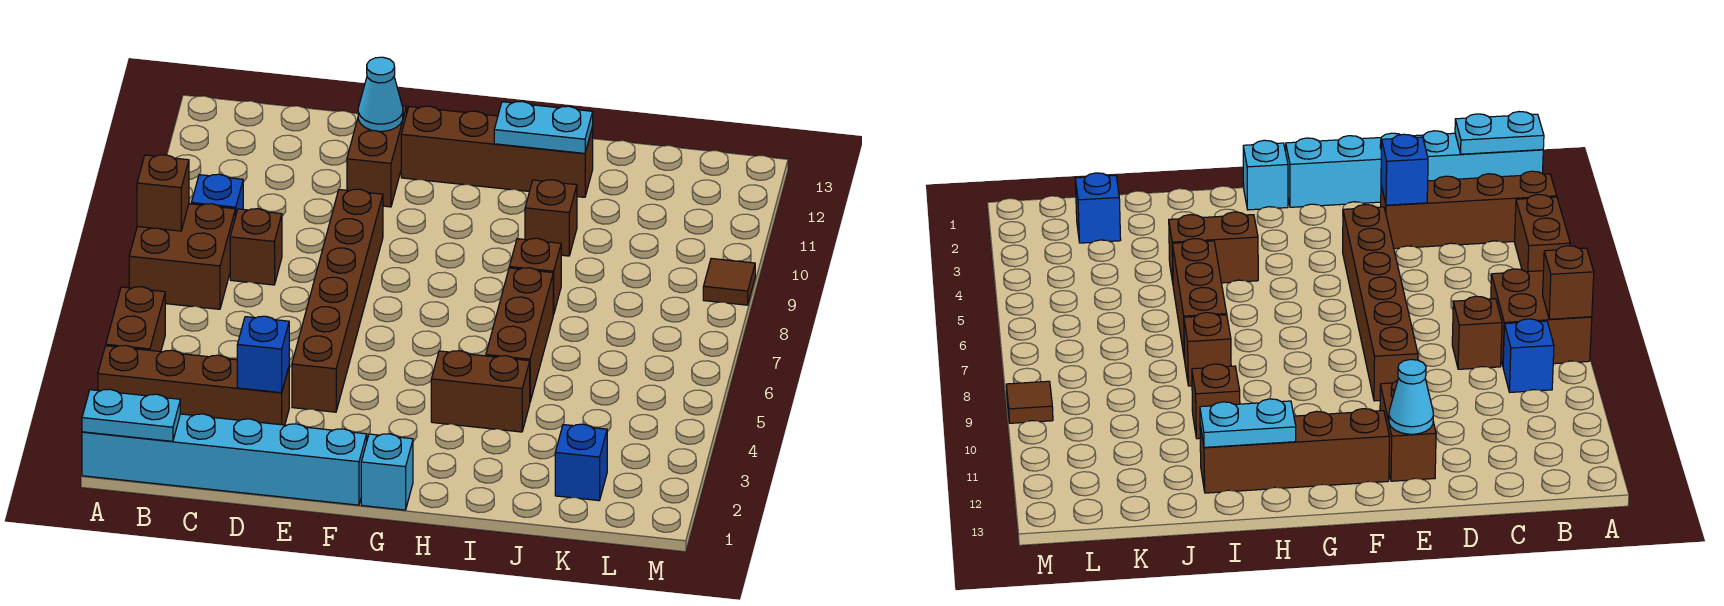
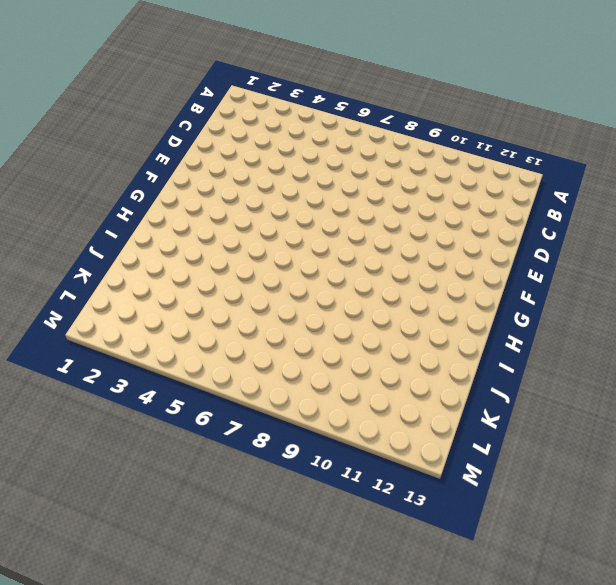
none -> cyan brick A1:F1 level 1
none -> brown brick A3:D3 level 1
none -> brown brick A4:A5 level 1

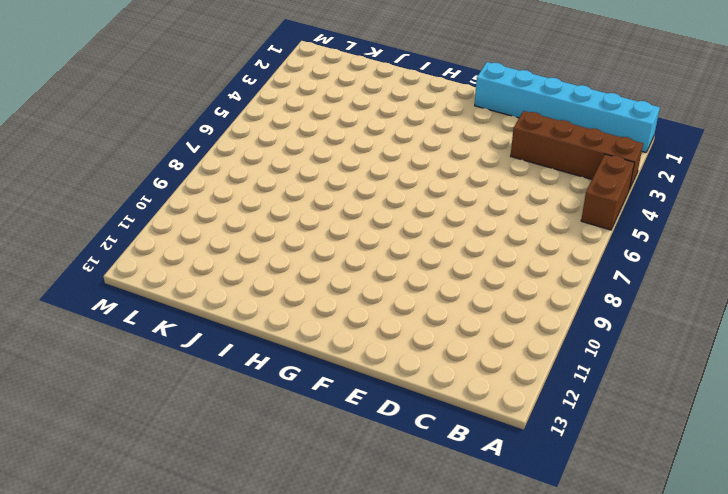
none -> brown brick A7:B8 level 1
none -> blue brick B9 level 1
none -> brown brick C8 level 1

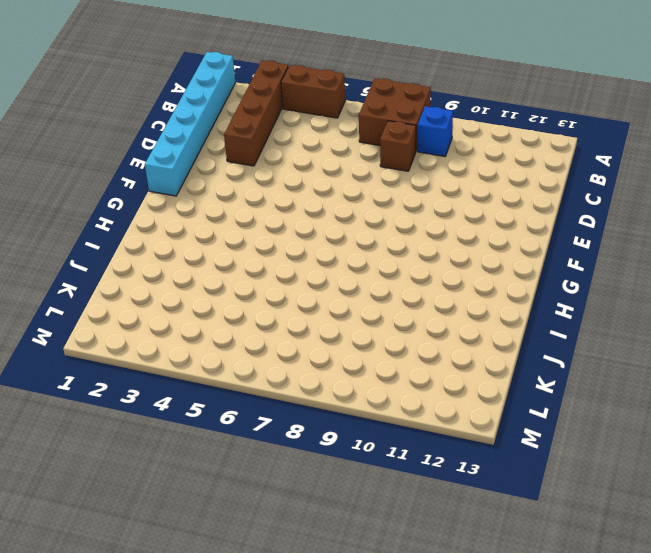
none -> brown brick E4:E9 level 1
none -> brown brick E11:E12 level 1
none -> brown brick F12:I12 level 1

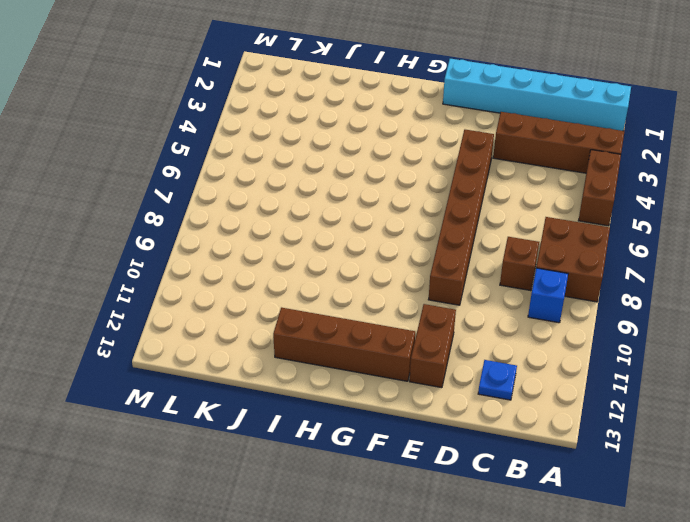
blue plate C12 level 1 -> none
none -> cyan brick G1 level 1
none -> brown brick H4:I4 level 1
none -> brown brick I5:I7 level 1

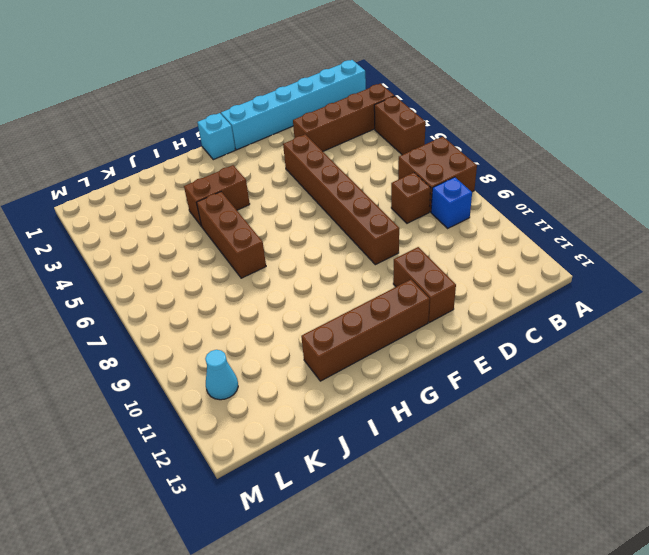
cyan cone L11 level 1 -> cyan cone E12 level 2
none -> brown brick I8 level 1
none -> brown brick I10 level 1
none -> blue brick K2 level 1

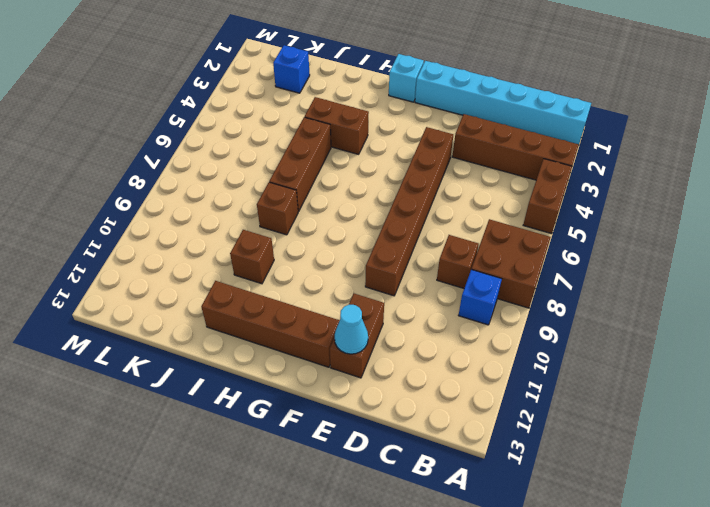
none -> brown tile M9 level 1
none -> cyan plate A1:B1 level 2
none -> brown brick A8 level 2

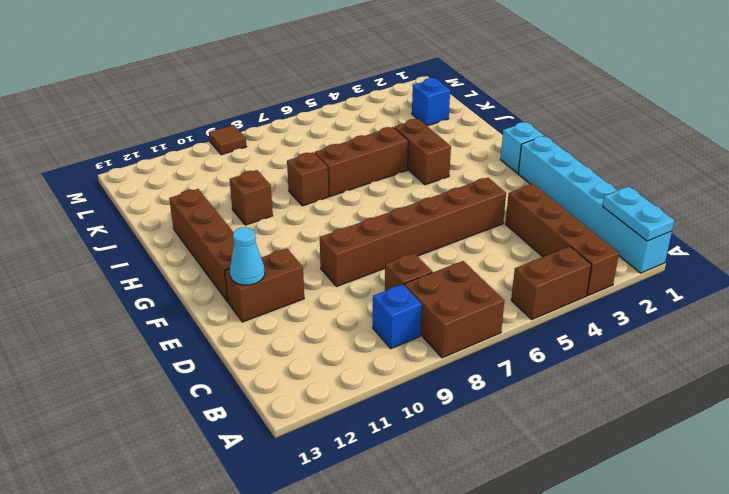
none -> brown brick A8 level 2
none -> blue brick D3 level 2
none -> cyan plate H12:I12 level 2

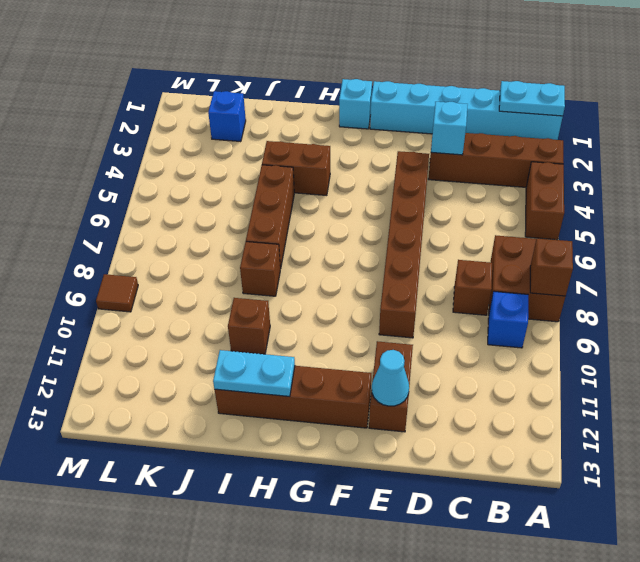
cyan brick D3 level 2 -> blue brick D3 level 2

